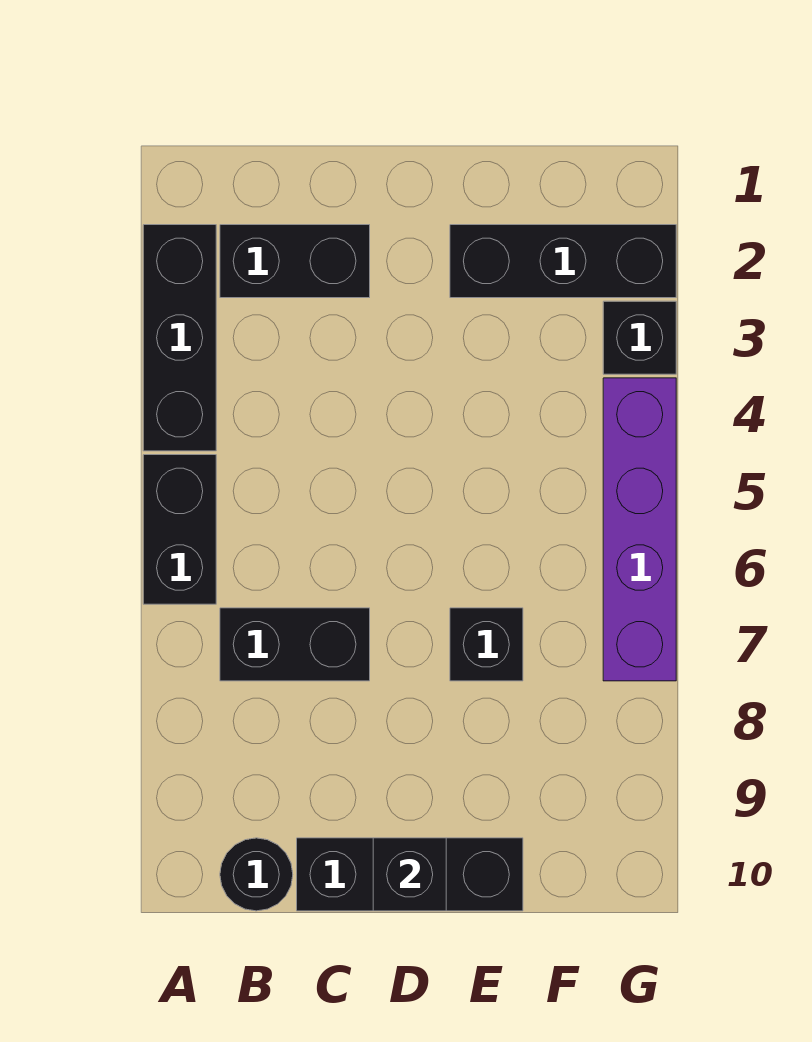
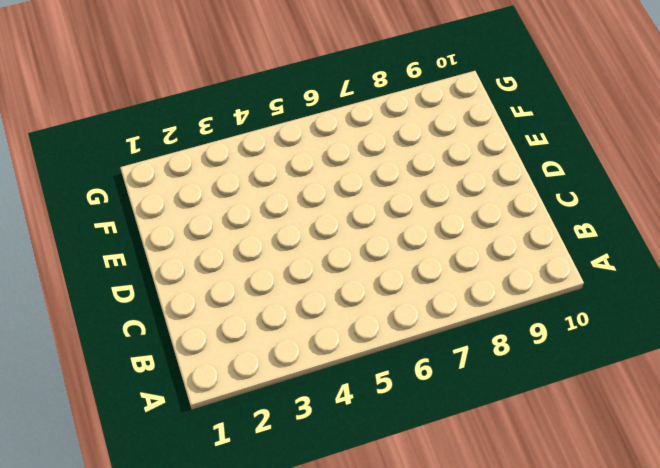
none -> black brick A2:A4 level 1
none -> black brick A5:A6 level 1

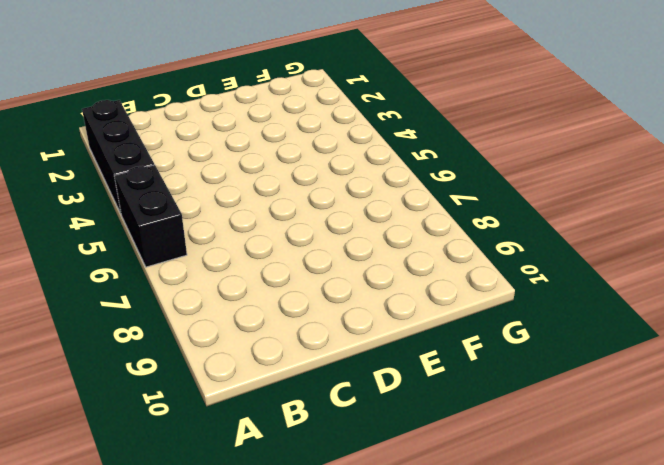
none -> black brick B2:C2 level 1
none -> black brick B7:C7 level 1

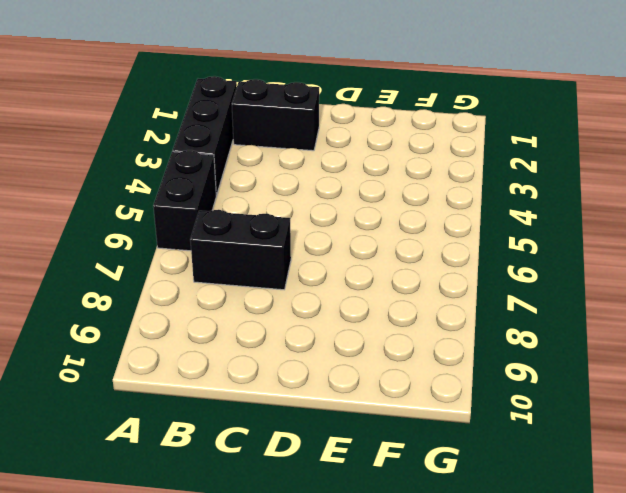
none -> black round brick B10 level 1
none -> black brick C10:E10 level 1

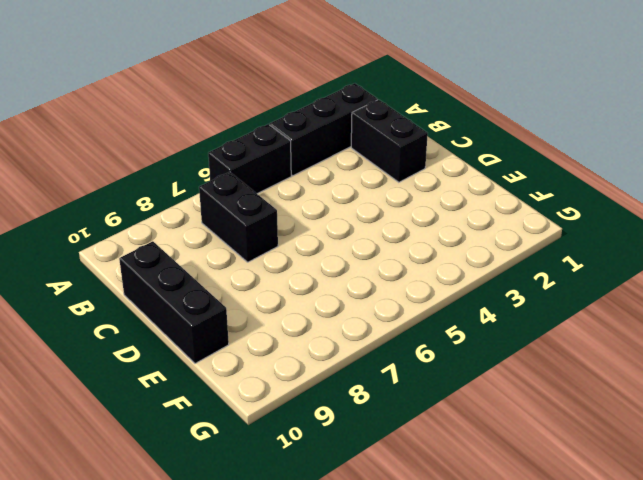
none -> black round brick B10 level 1
none -> black brick E2:G2 level 1

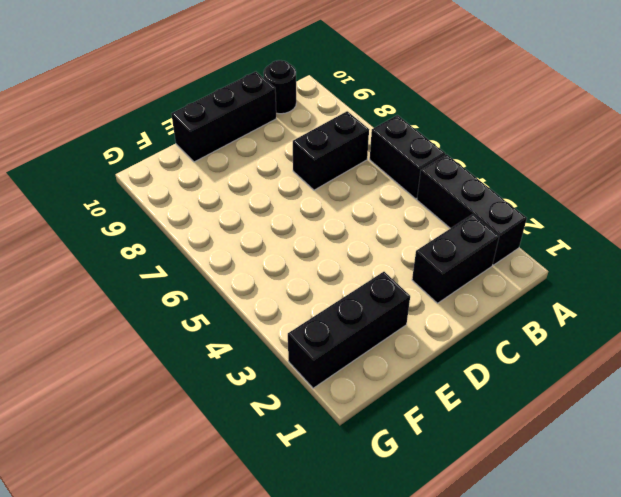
none -> black brick E7 level 1
none -> black brick G3 level 1

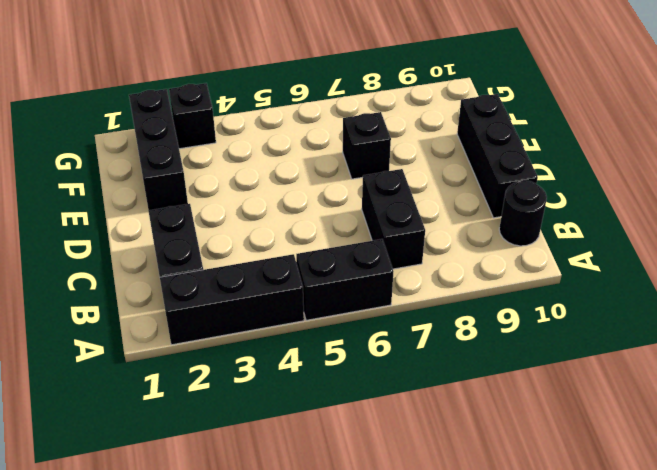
none -> purple brick G4:G7 level 1
none -> black brick D10 level 2

